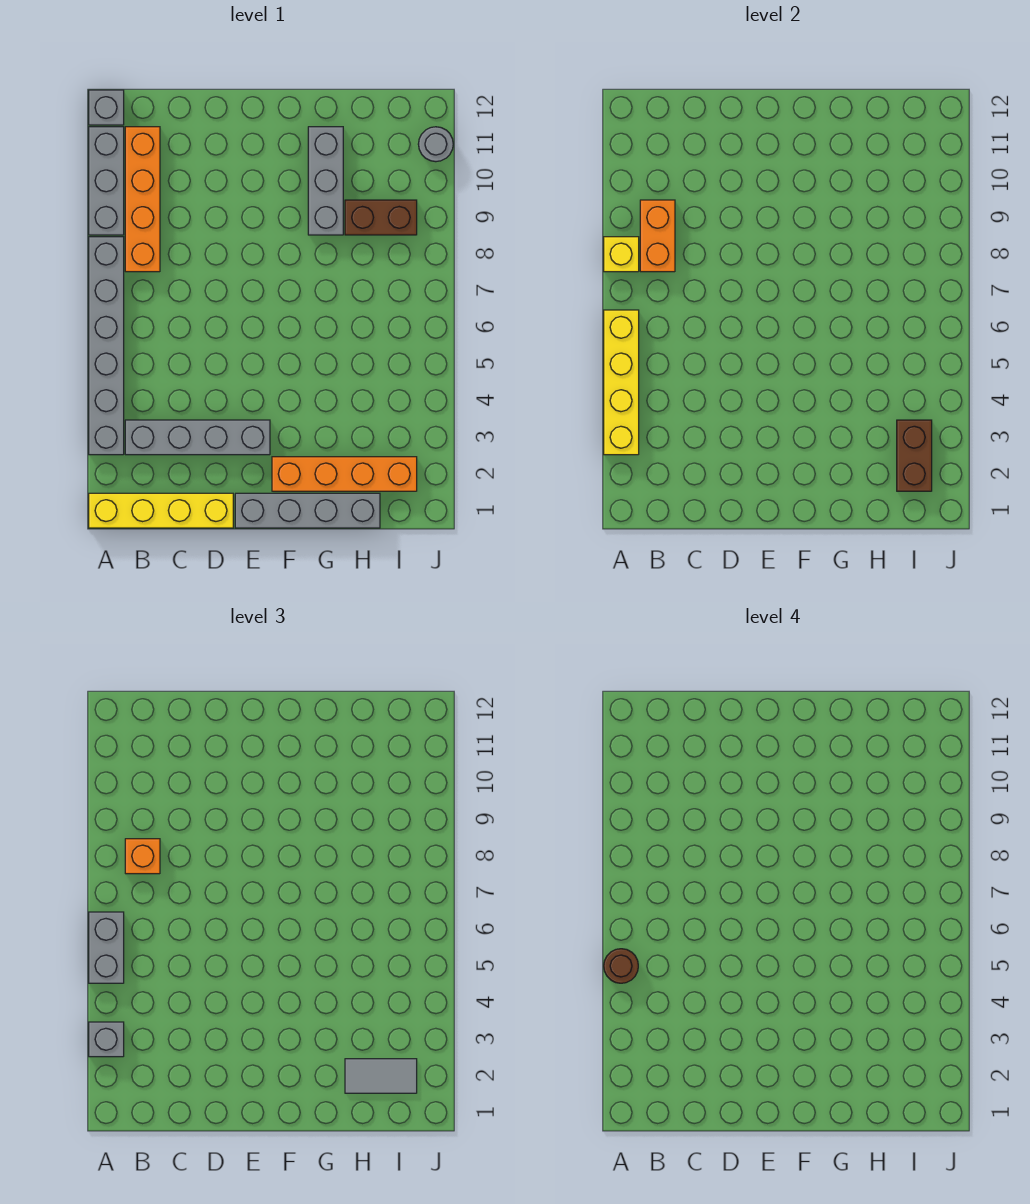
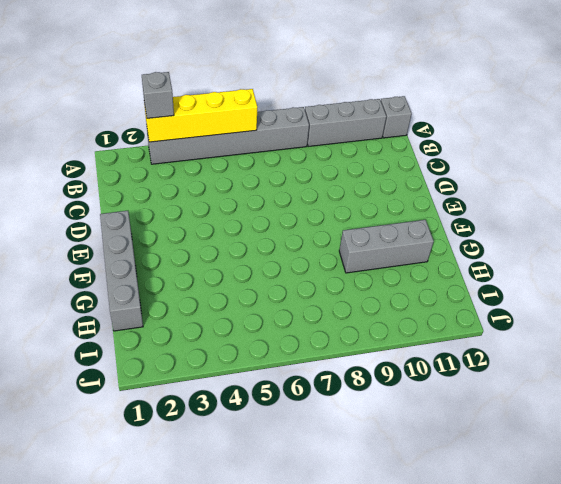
none -> yellow brick A1:D1 level 1
none -> grey brick B3:E3 level 1
none -> orange brick B8:B11 level 1

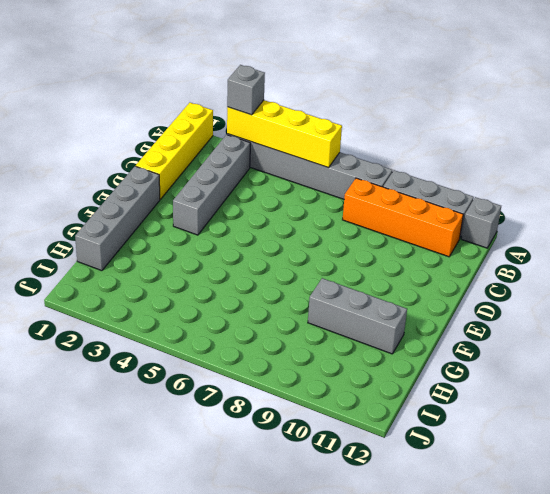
none -> orange brick F2:I2 level 1
none -> brown brick H9:I9 level 1
none -> grey round brick J11 level 1

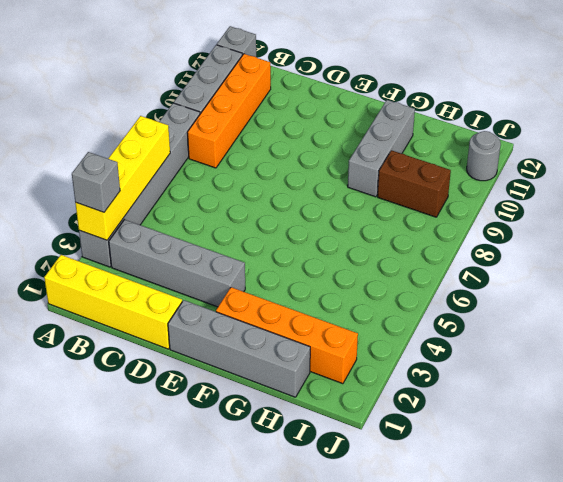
none -> yellow brick A8 level 2
none -> orange brick B8:B9 level 2
none -> brown brick I2:I3 level 2

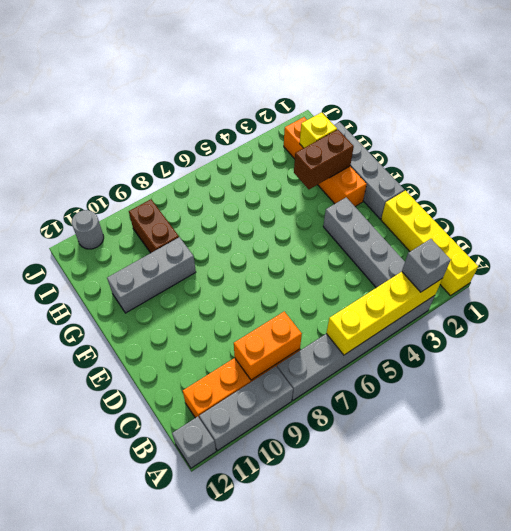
brown brick G2:G3 level 2 -> brown brick I2:I3 level 2
yellow brick H2 level 2 -> yellow brick A8 level 2
none -> grey brick A5:A6 level 3
none -> orange brick B8 level 3
none -> grey tile H2:I2 level 3

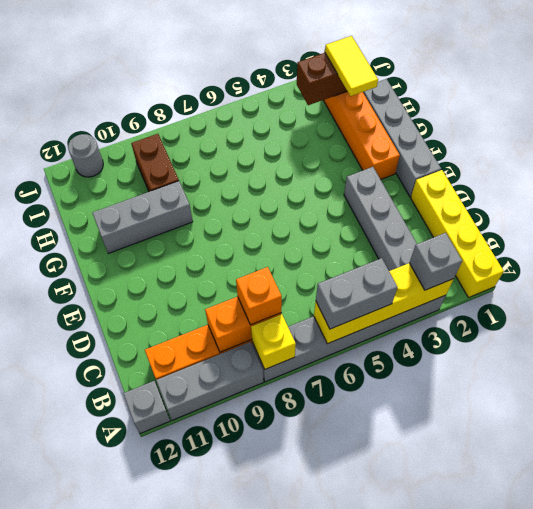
yellow tile H2:I2 level 3 -> grey tile H2:I2 level 3
none -> brown round brick A5 level 4

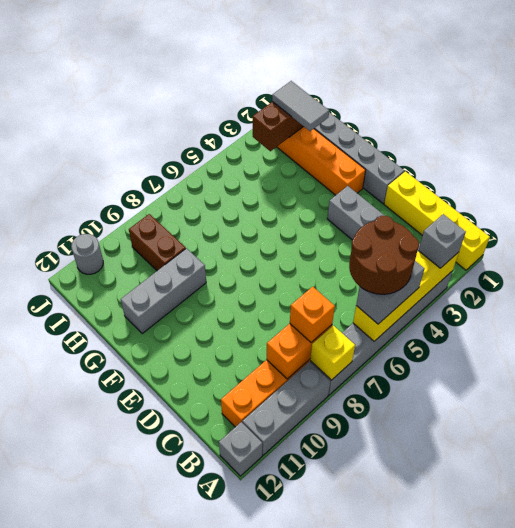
brown round brick A5:B6 level 4 -> brown round brick A5 level 4

